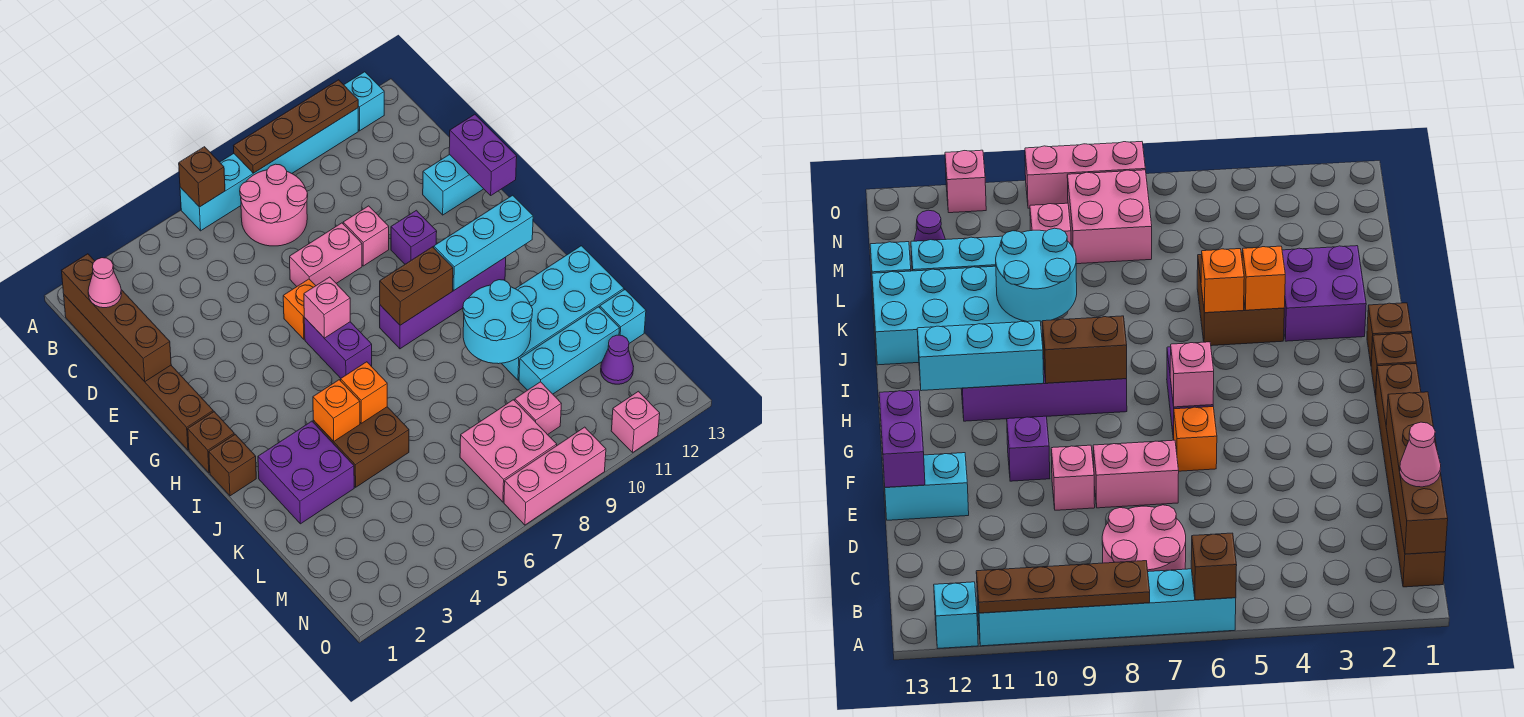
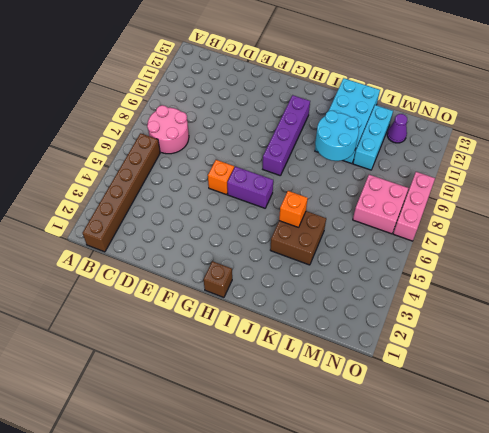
brown brick B1:B6 level 1 -> brown brick B1:G1 level 1
none -> cyan brick A6:A11 level 1
none -> cyan brick A12 level 1
none -> pink brick E7:E8 level 1
none -> pink brick E9 level 1

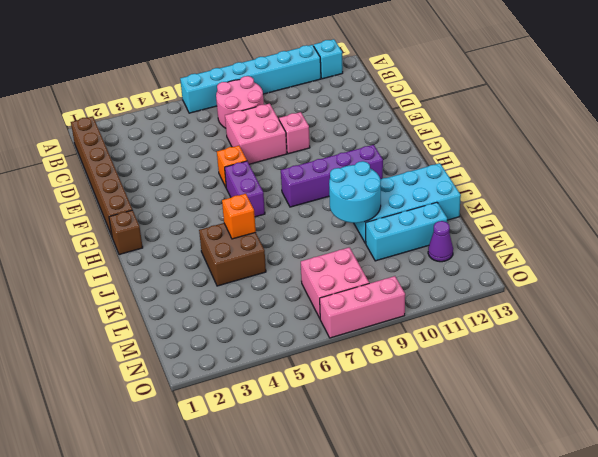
pink brick D7:E8 level 1 -> pink brick E7:E8 level 1
none -> cyan brick E12:E13 level 1
none -> purple brick F10 level 1
none -> brown brick I1 level 1
none -> purple brick J2:K3 level 1

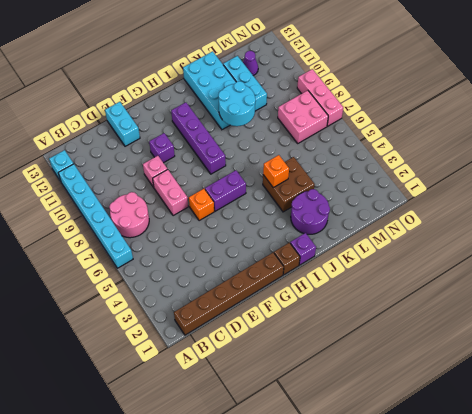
purple brick I1 level 1 -> brown brick I1 level 1
purple round brick J2:K3 level 1 -> purple brick J2:K3 level 1
none -> cyan brick L13 level 1
none -> pink brick M9 level 1
none -> pink brick O11 level 1
none -> brown brick A6 level 2

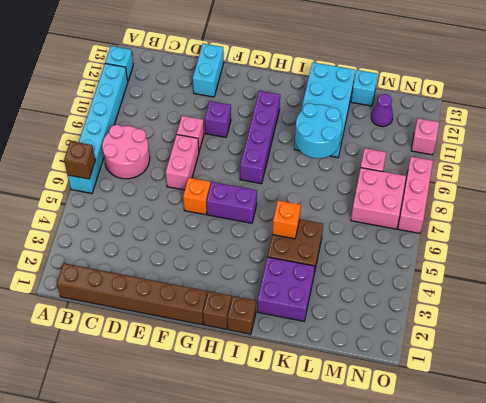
none -> cyan brick L10:L12 level 1
none -> brown plate A8:A11 level 2
none -> brown brick B1:E1 level 2
none -> purple brick E13:F13 level 2

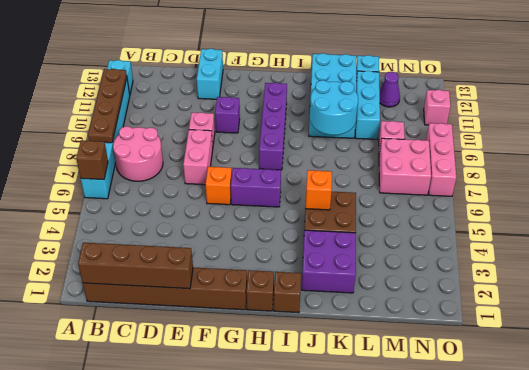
none -> purple brick E13:F13 level 2
none -> pink brick G6 level 2
none -> brown brick H8:H9 level 2
none -> cyan brick H10:H12 level 2

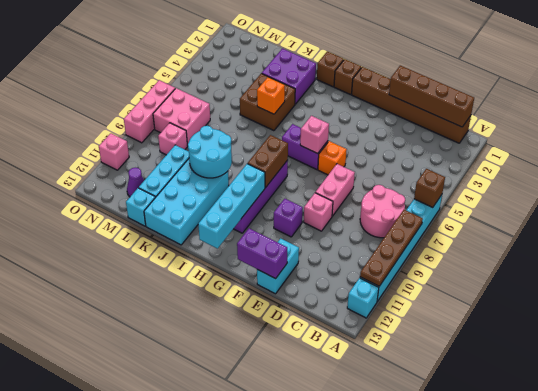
cyan brick H10:H13 level 2 -> cyan brick H10:H12 level 2
none -> orange brick J4 level 2
none -> pink cone C1 level 3

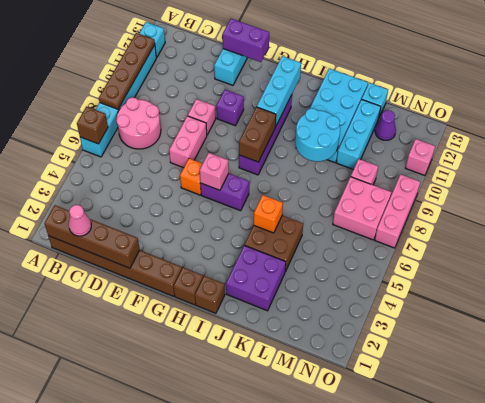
none -> orange brick J4 level 2

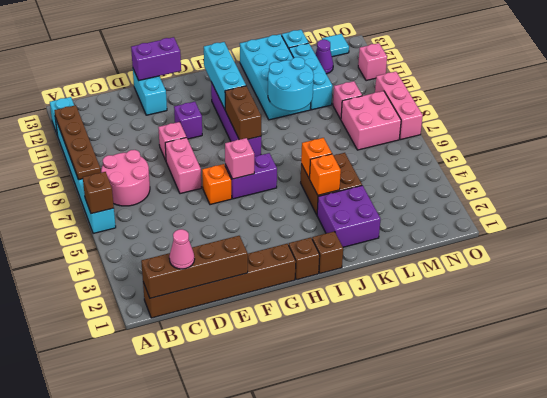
cyan tile N13 level 1 -> none

